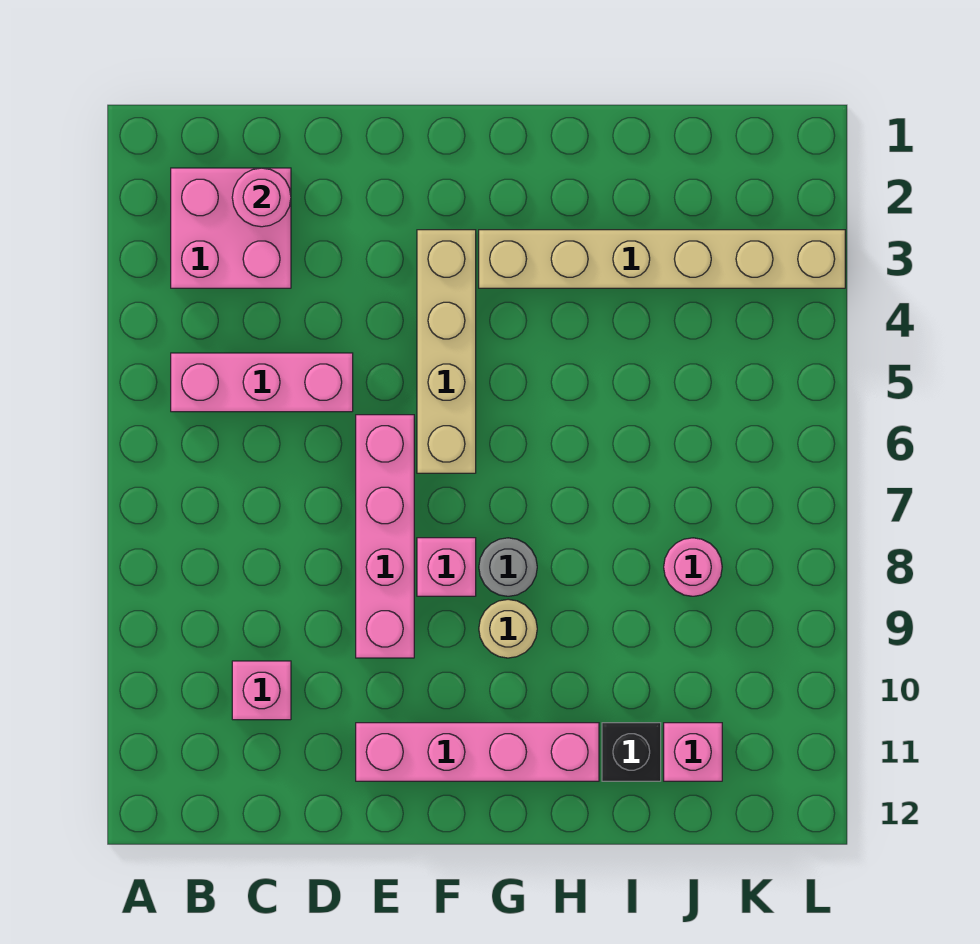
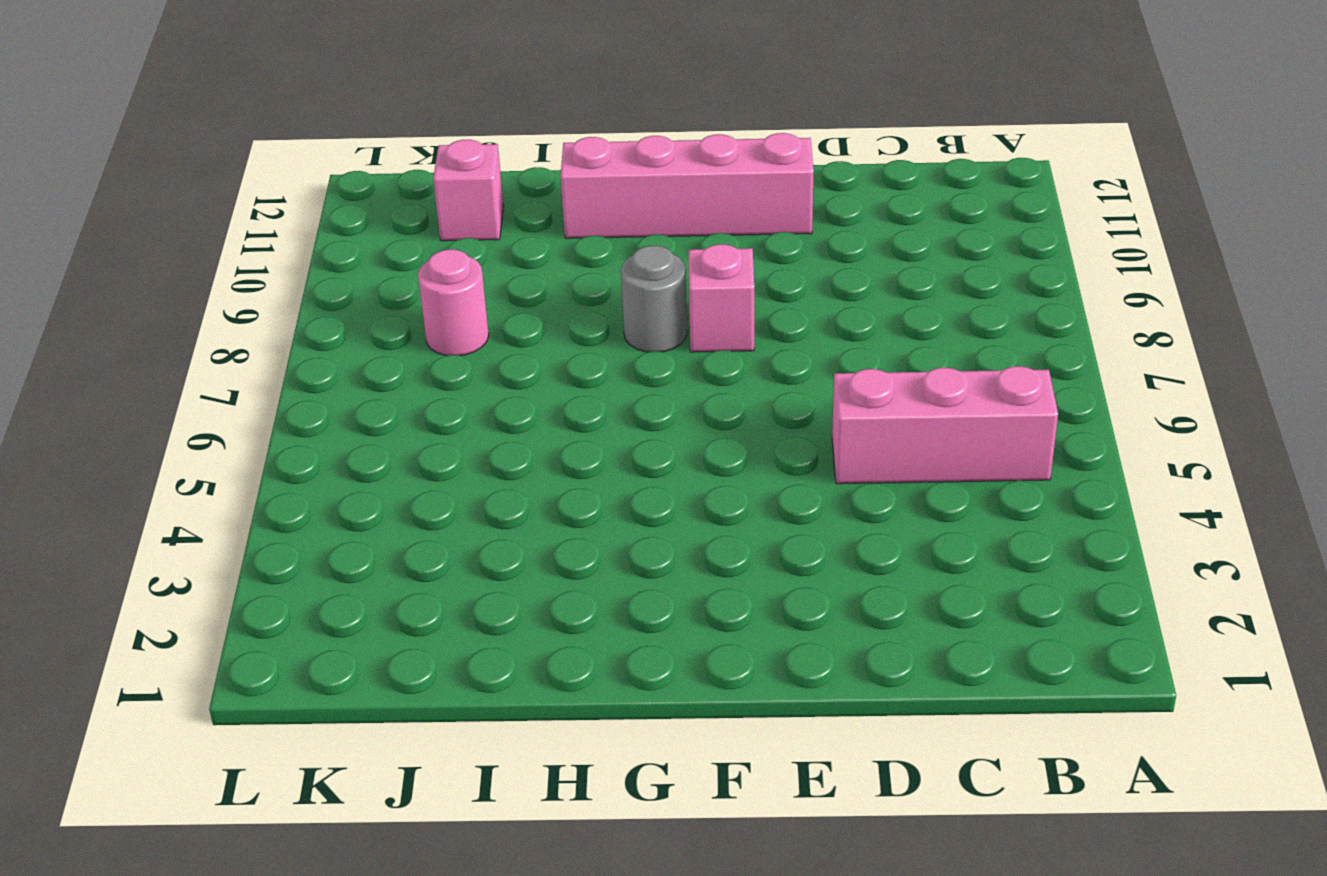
none -> pink brick B2:C3 level 1
none -> pink brick C10 level 1
none -> pink brick E6:E9 level 1

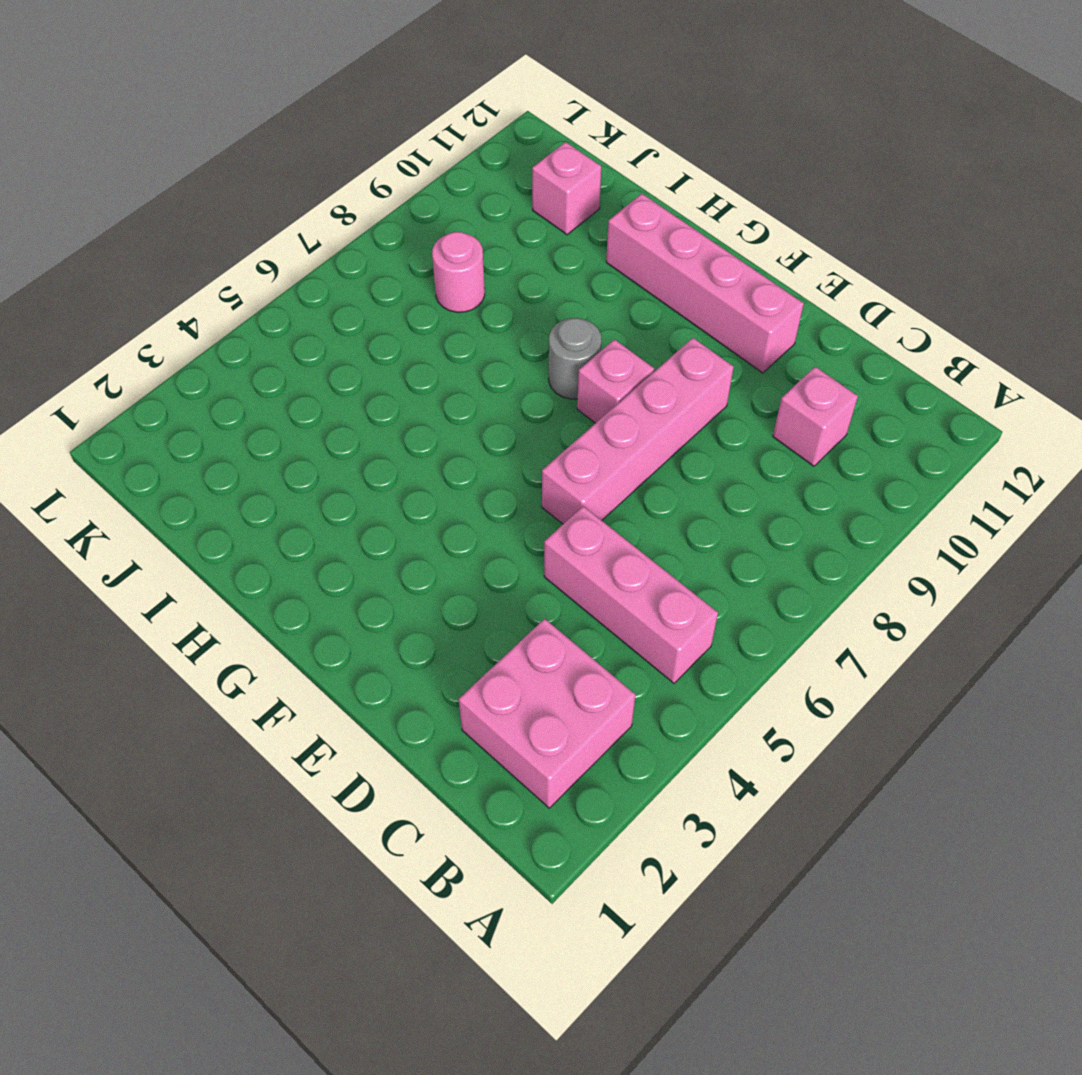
none -> tan brick F3:F6 level 1
none -> tan brick G3:L3 level 1
none -> tan round brick G9 level 1

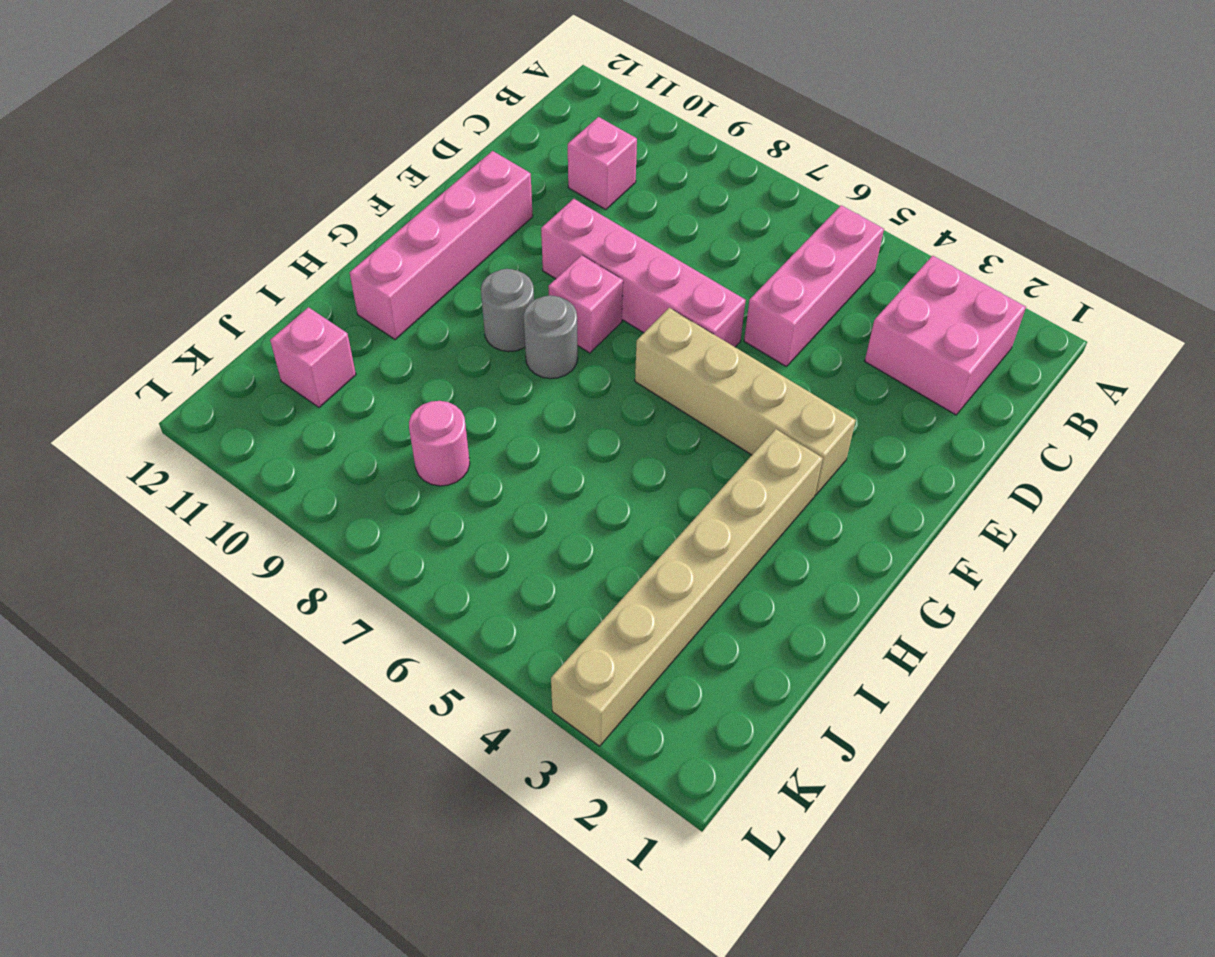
grey round brick G9 level 1 -> tan round brick G9 level 1
none -> black brick I11 level 1
none -> pink round brick C2 level 2

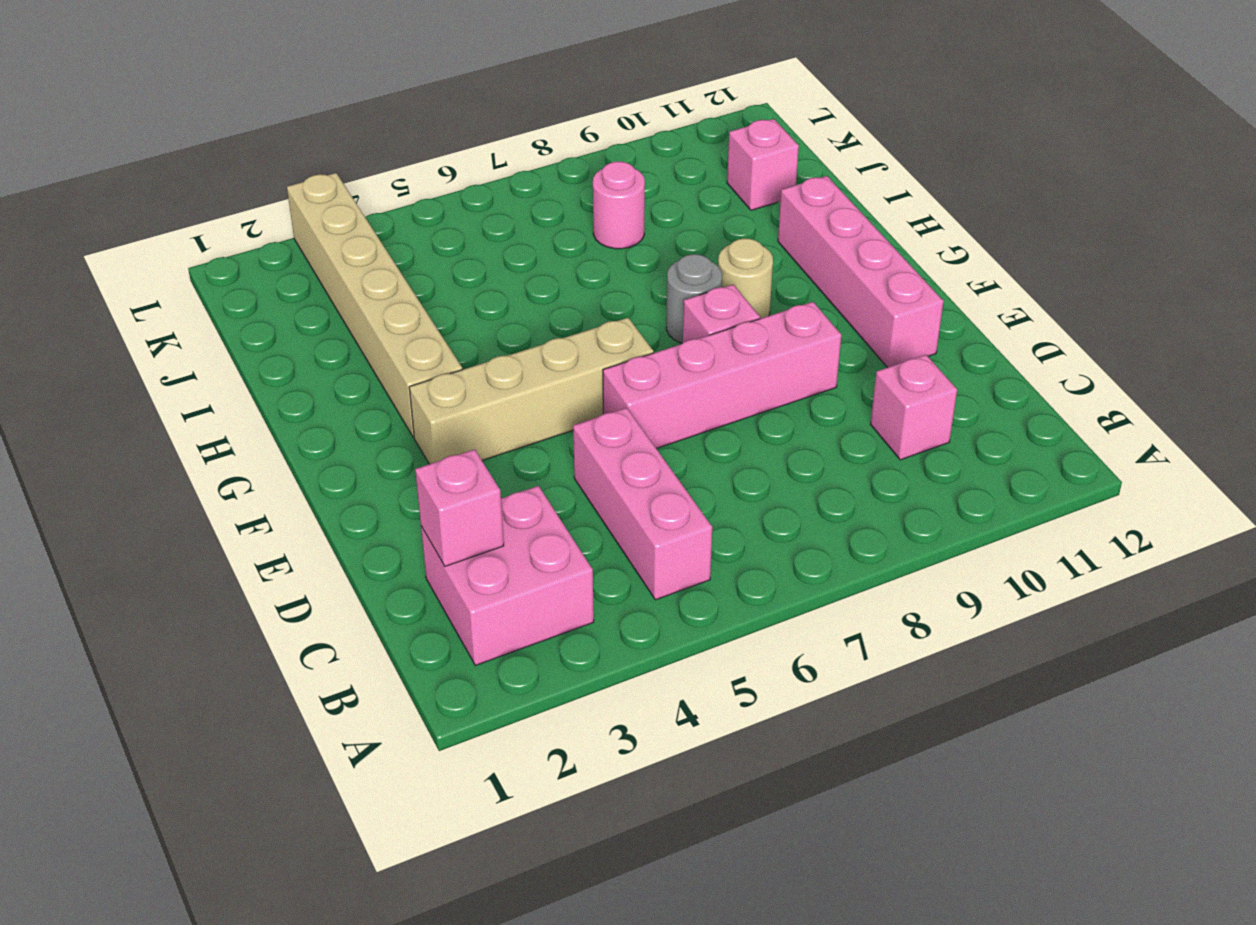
pink brick C2 level 2 -> pink round brick C2 level 2
none -> black brick I11 level 1

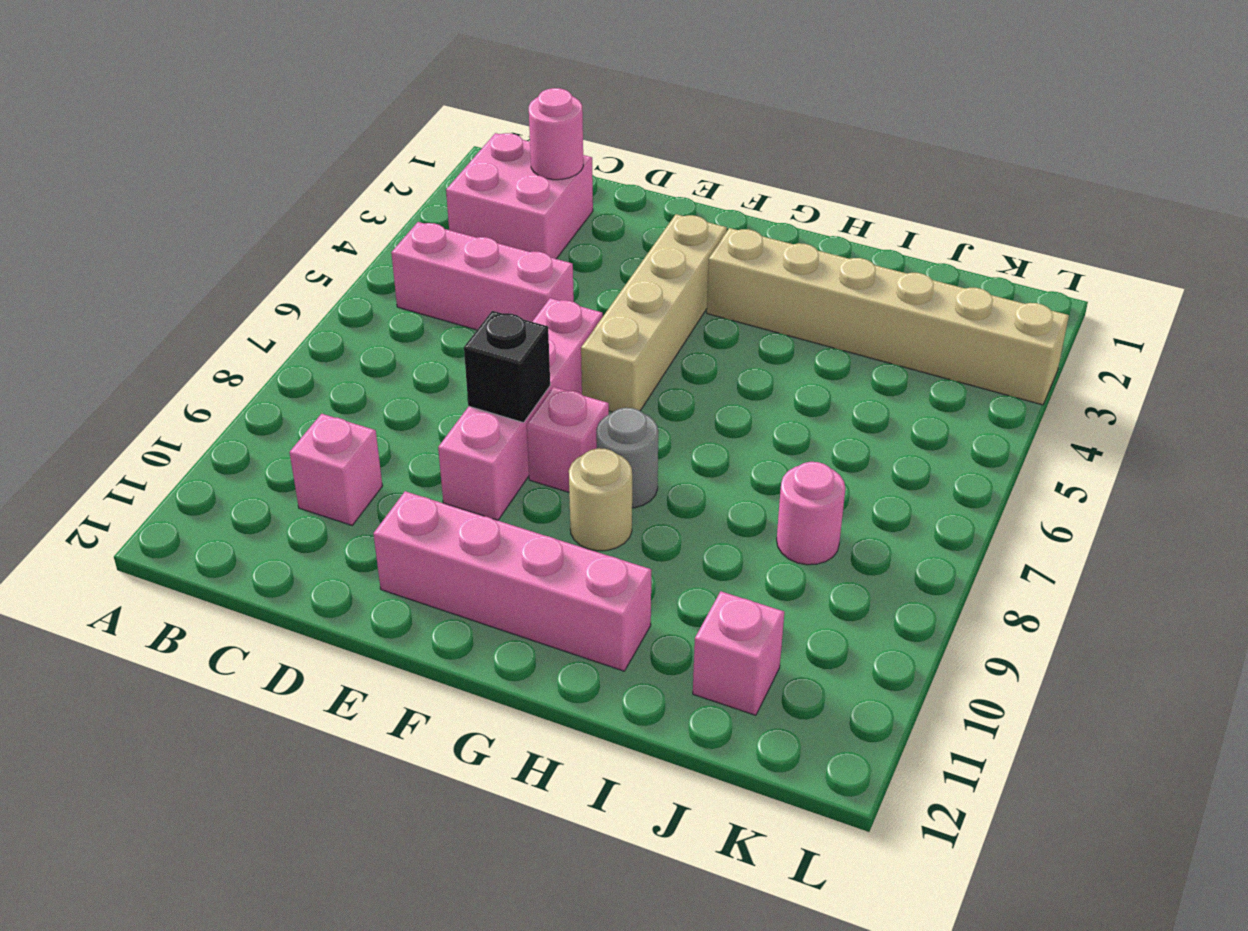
black brick E8 level 2 -> black brick I11 level 1

